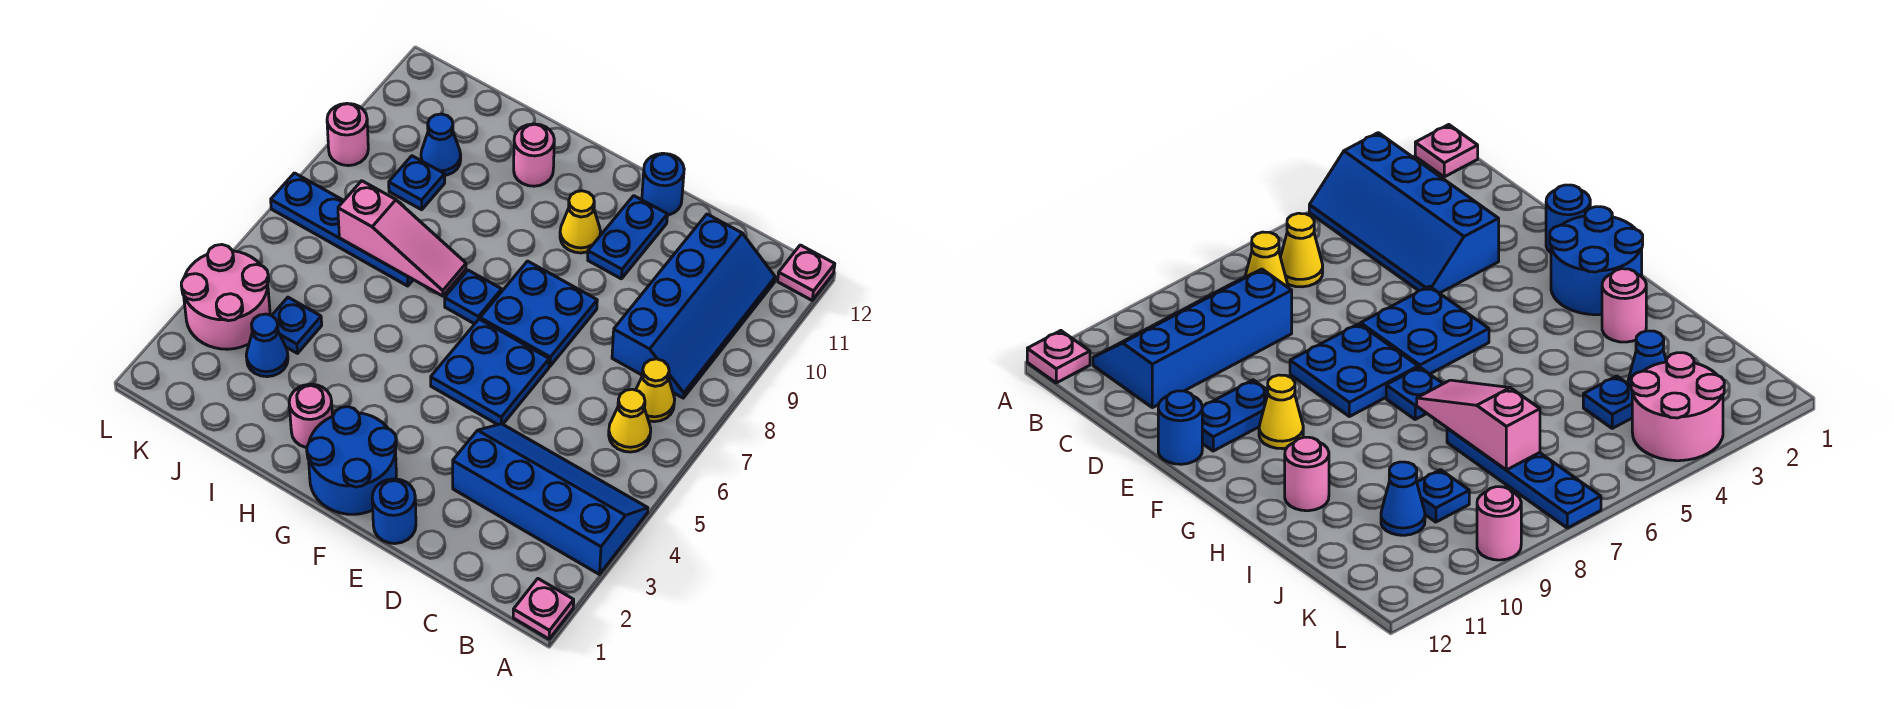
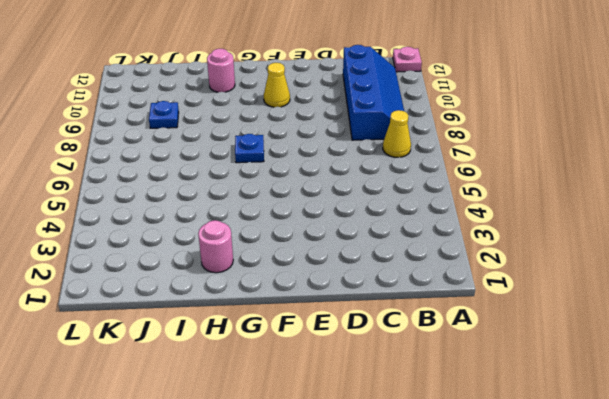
none -> pink plate A1 level 1
none -> blue slope A3:D4 level 1 top 3
none -> yellow cone B6 level 1

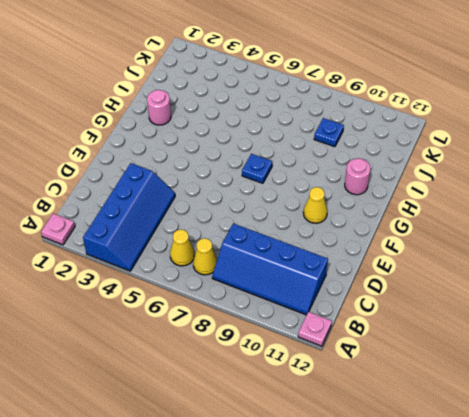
none -> blue round brick E1 level 1
none -> blue plate E5:F6 level 1
none -> blue plate E7:F8 level 1

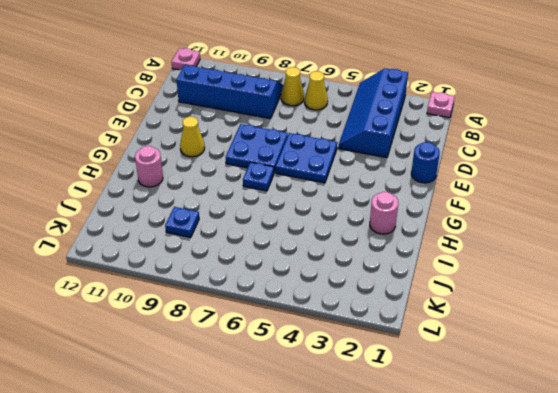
none -> blue plate E10:E11 level 1
none -> blue round brick E12 level 1
none -> blue round brick F1:G2 level 1

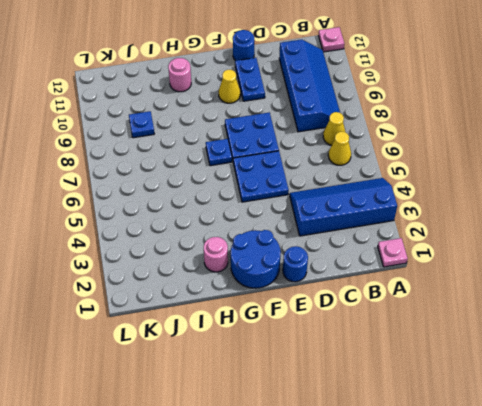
none -> blue plate I7:L7 level 1
none -> blue cone J3 level 1
none -> blue plate J4 level 1

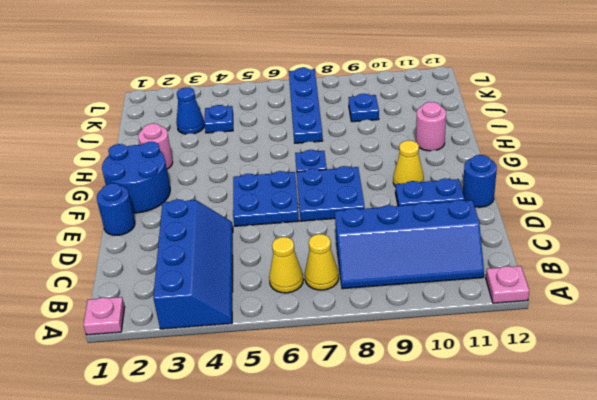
none -> blue cone J10 level 1
none -> pink round brick K3:L4 level 1
none -> pink round brick L9 level 1

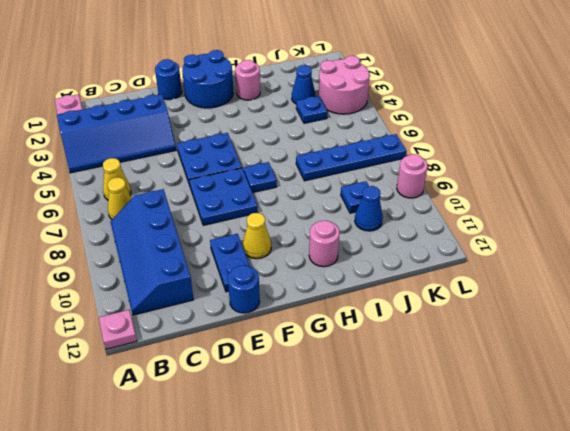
none -> pink slope H7:J7 level 2 top J

